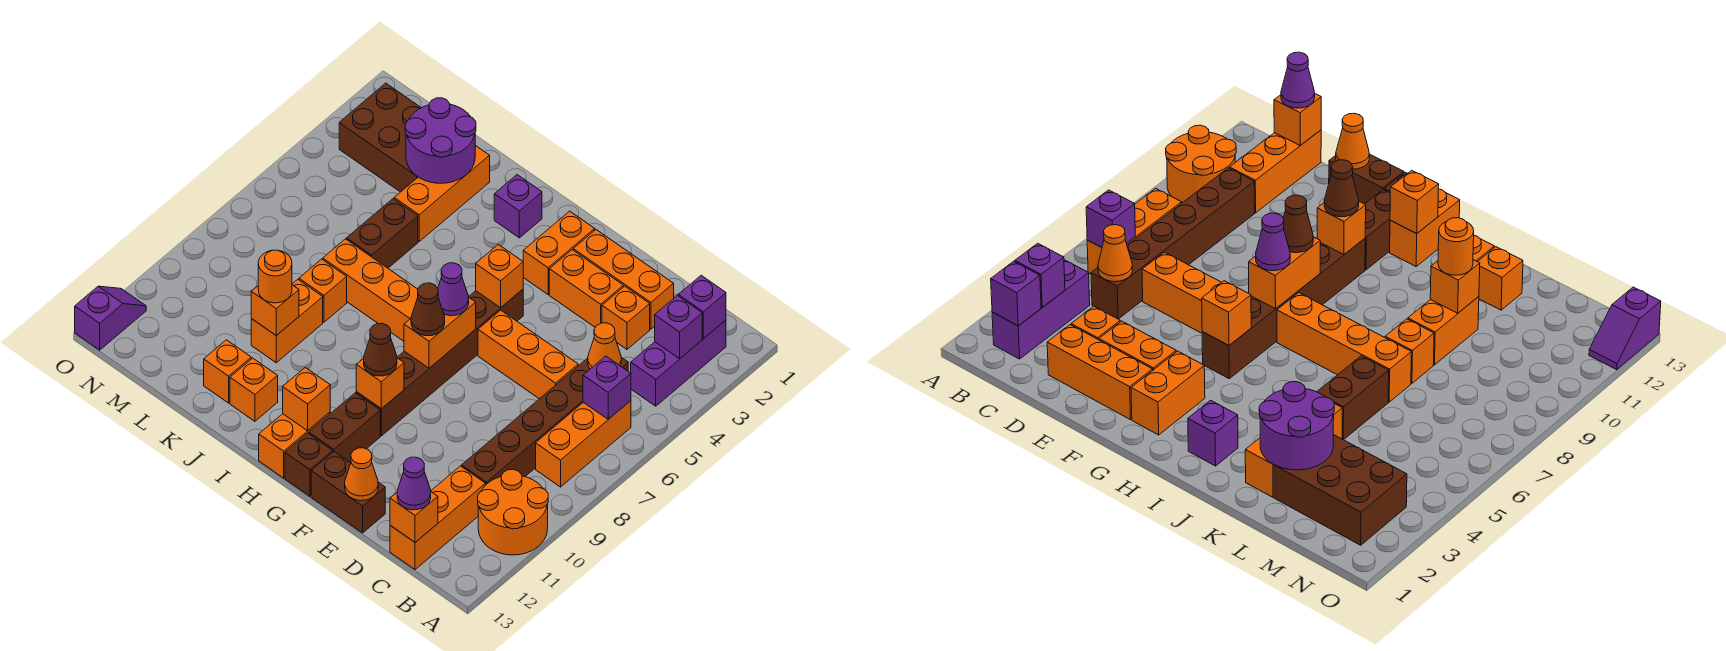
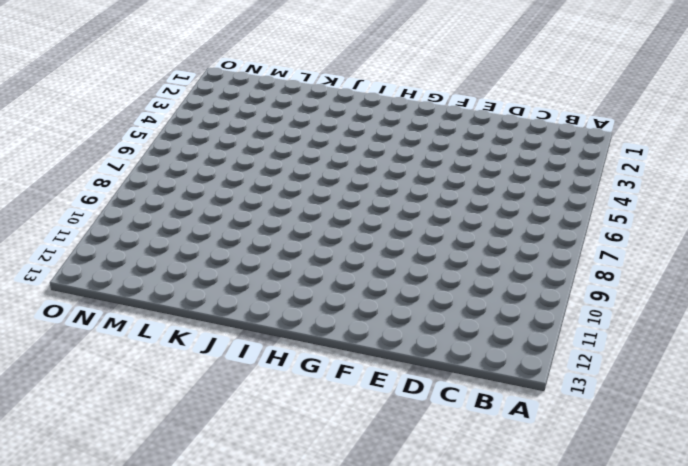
none -> orange round brick A10:B11 level 1
none -> purple brick B2:B4 level 1
none -> orange brick B6:B8 level 1
none -> brown brick C5:C10 level 1

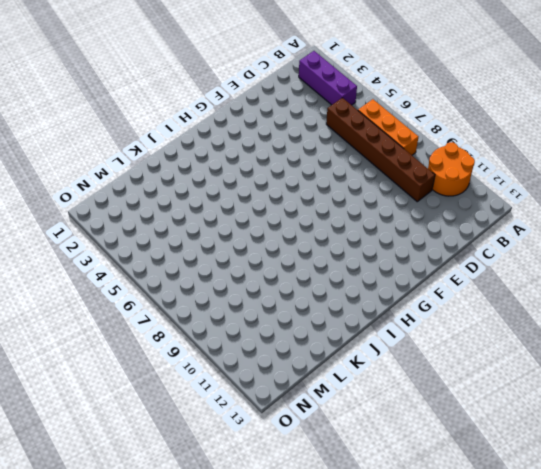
none -> orange brick C11:C13 level 1
none -> orange brick D2:F2 level 1
none -> orange brick D3 level 1
none -> orange brick D6:F6 level 1

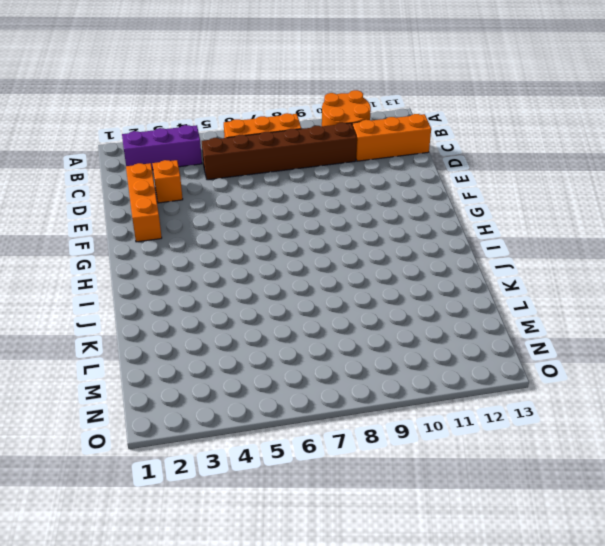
none -> orange brick D6:F6 level 1
none -> orange brick E3:F3 level 1
none -> brown brick E13:F13 level 1
none -> orange brick G2:G3 level 1

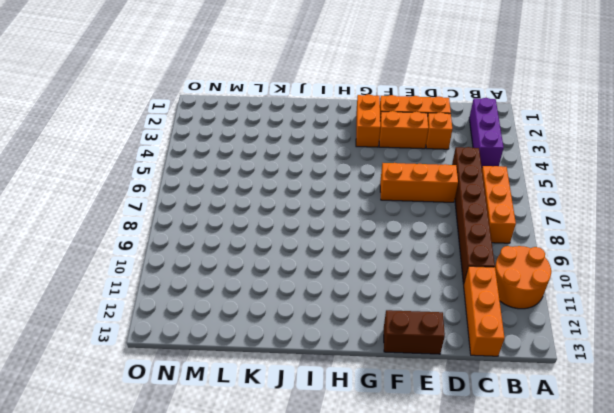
none -> brown brick G5:G10 level 1
none -> brown brick G11:G12 level 1
none -> brown brick G13 level 1
none -> orange brick H7:K7 level 1

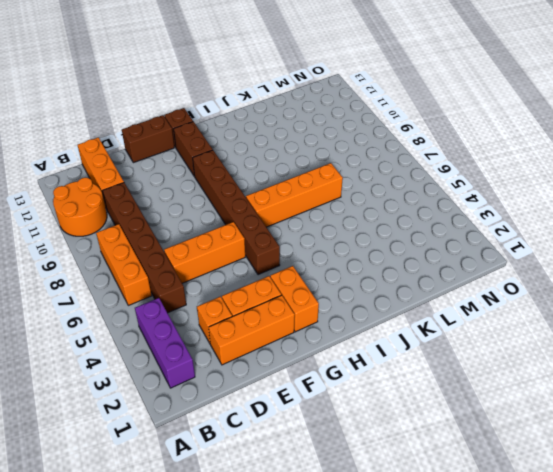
none -> orange brick H12:H13 level 1
none -> purple brick I2 level 1
none -> orange brick J12 level 1
none -> orange brick K2:K4 level 1

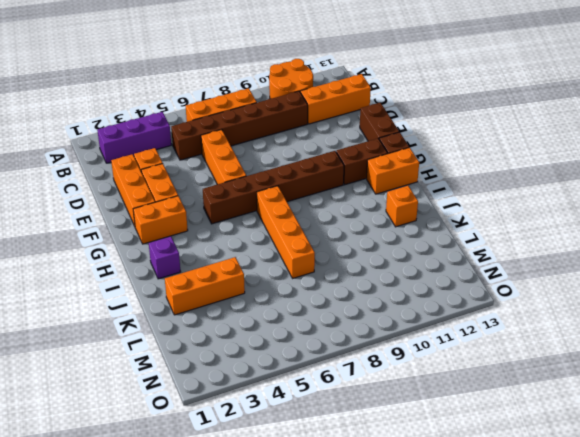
none -> brown brick K5:K6 level 1
none -> orange brick K8 level 1
none -> orange brick K9:K10 level 1
none -> orange brick K12 level 1

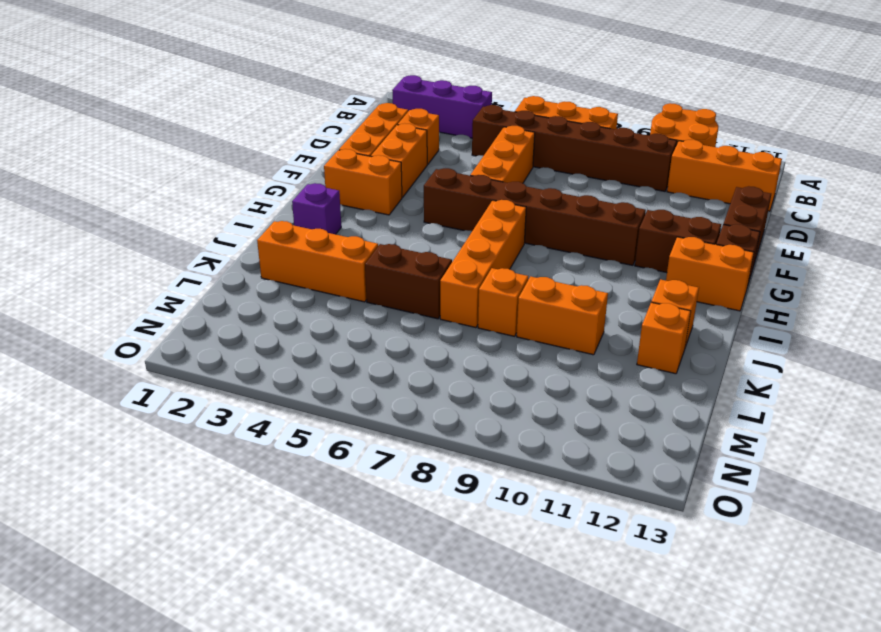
none -> brown brick L2:N3 level 1
none -> purple slope O12:O13 level 1 top 13
none -> purple brick B2 level 2
none -> purple brick B3 level 2

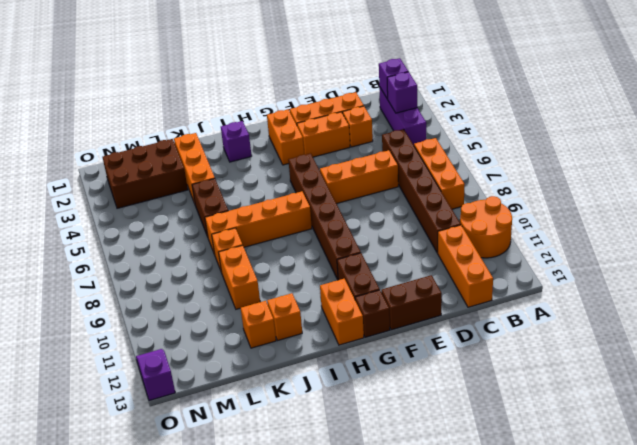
none -> purple brick B6 level 2
none -> orange cone C5 level 2
none -> orange brick C13 level 2
none -> orange cone E13 level 2

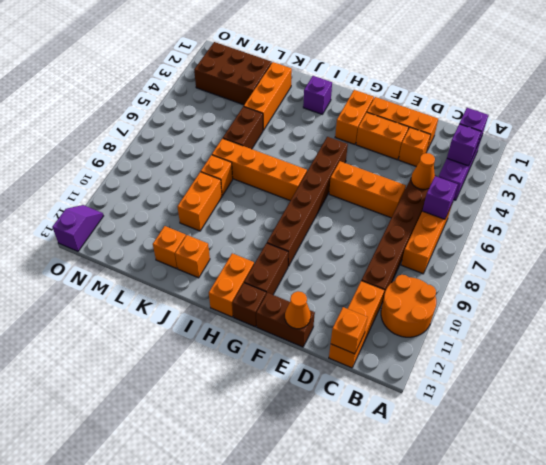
none -> orange brick G5 level 2
none -> orange brick G7:G8 level 2
none -> orange brick G10 level 2
none -> orange brick H12 level 2

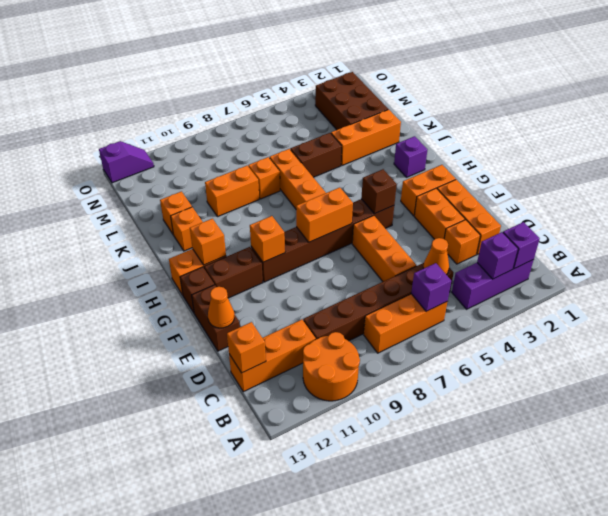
brown brick G5 level 2 -> orange brick G5 level 2
none -> purple round brick K2:L3 level 2
none -> orange brick K10 level 2
none -> purple cone C13 level 3
none -> purple cone G7 level 3

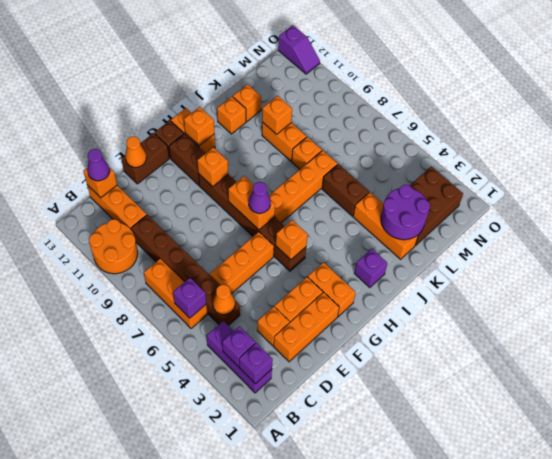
none -> brown cone G8 level 3
none -> brown cone G10 level 3
none -> orange round brick K10 level 3

